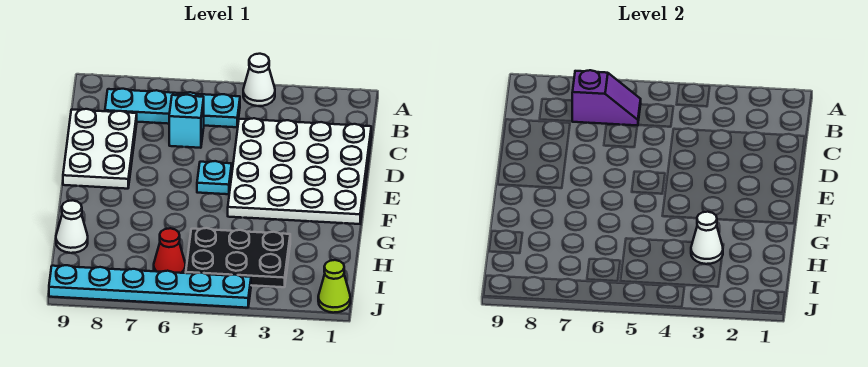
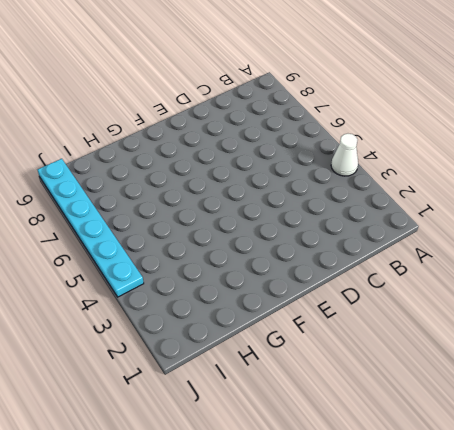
none -> cyan plate B5:B8 level 1
none -> white plate C1:F4 level 1
none -> cyan brick C6 level 1

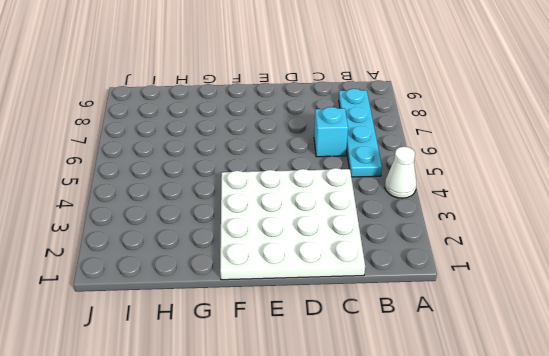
none -> white plate C8:E9 level 1
none -> cyan plate E5 level 1
none -> black plate H3:I5 level 1

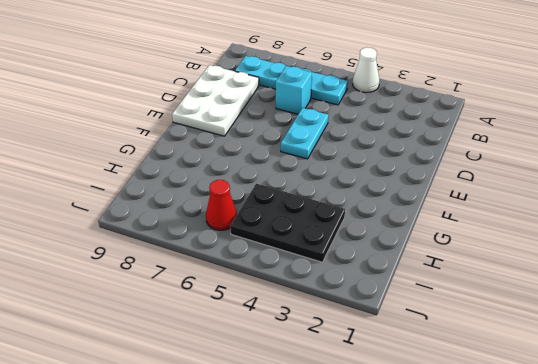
cyan plate D5:E5 level 1 -> cyan plate E5 level 1
none -> white plate C1:F4 level 1
none -> white cone H9 level 1
none -> lime cone J1 level 1

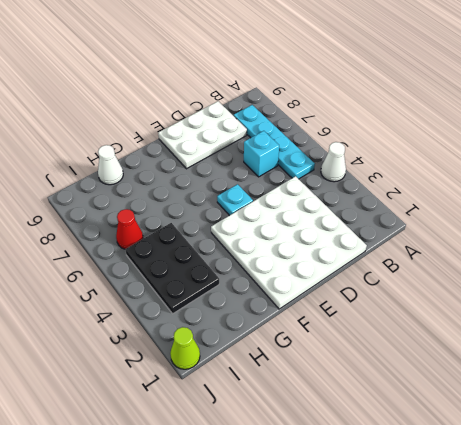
none -> cyan plate J4:J9 level 1
none -> purple slope B6:B7 level 2 top 7
none -> white cone H3 level 2

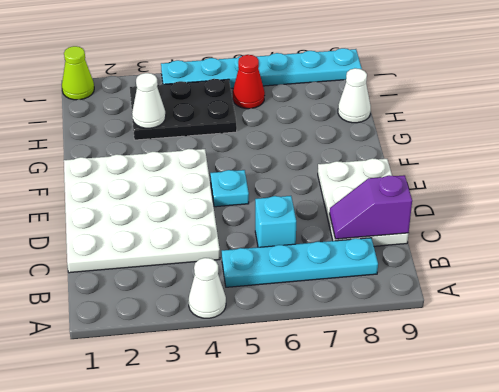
purple slope C8:C9 level 2 top 9 -> purple slope B6:B7 level 2 top 7

